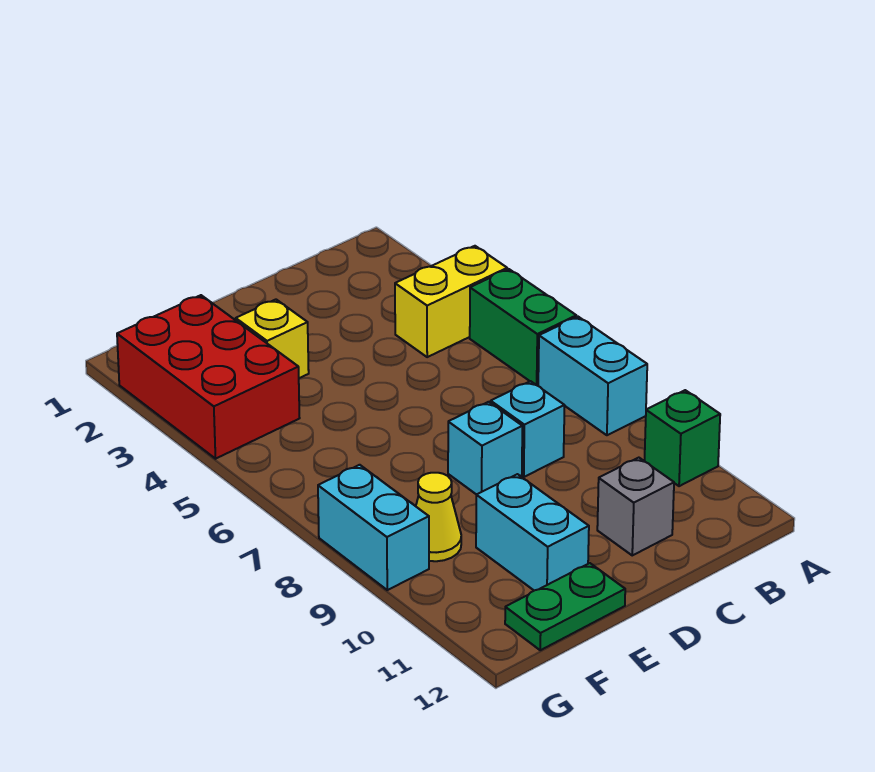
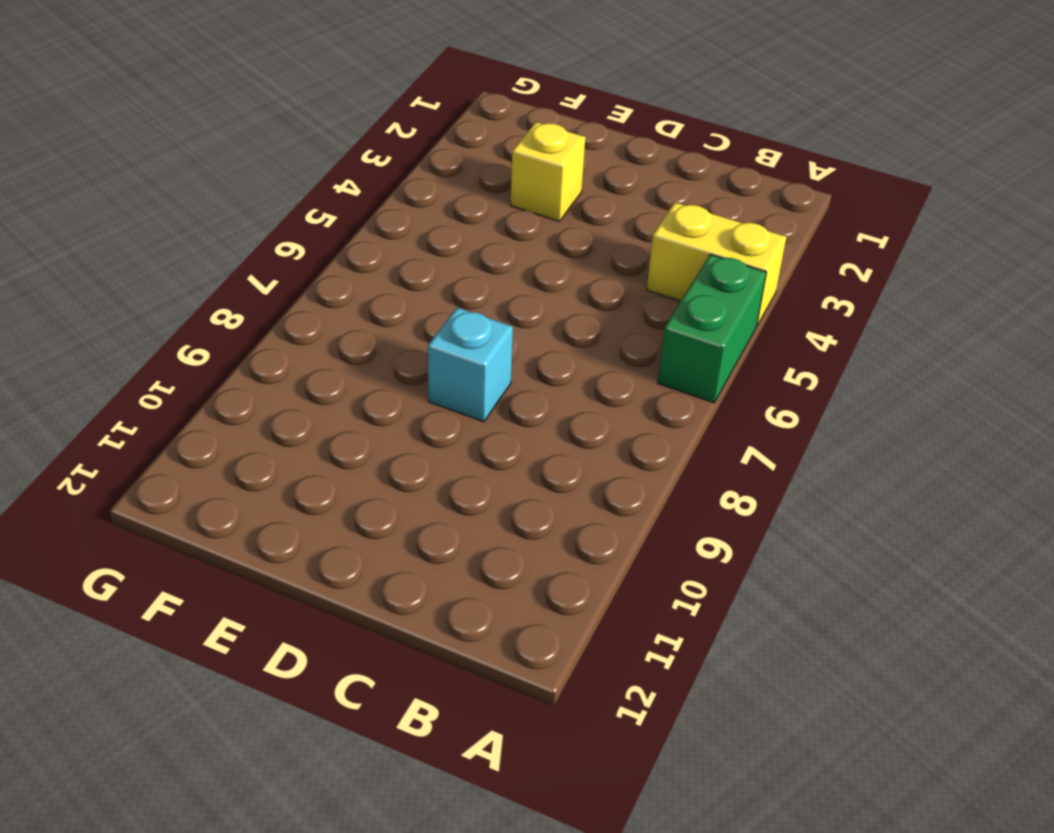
none -> cyan brick A7:A8 level 1
none -> green brick A10 level 1
none -> cyan brick C8 level 1

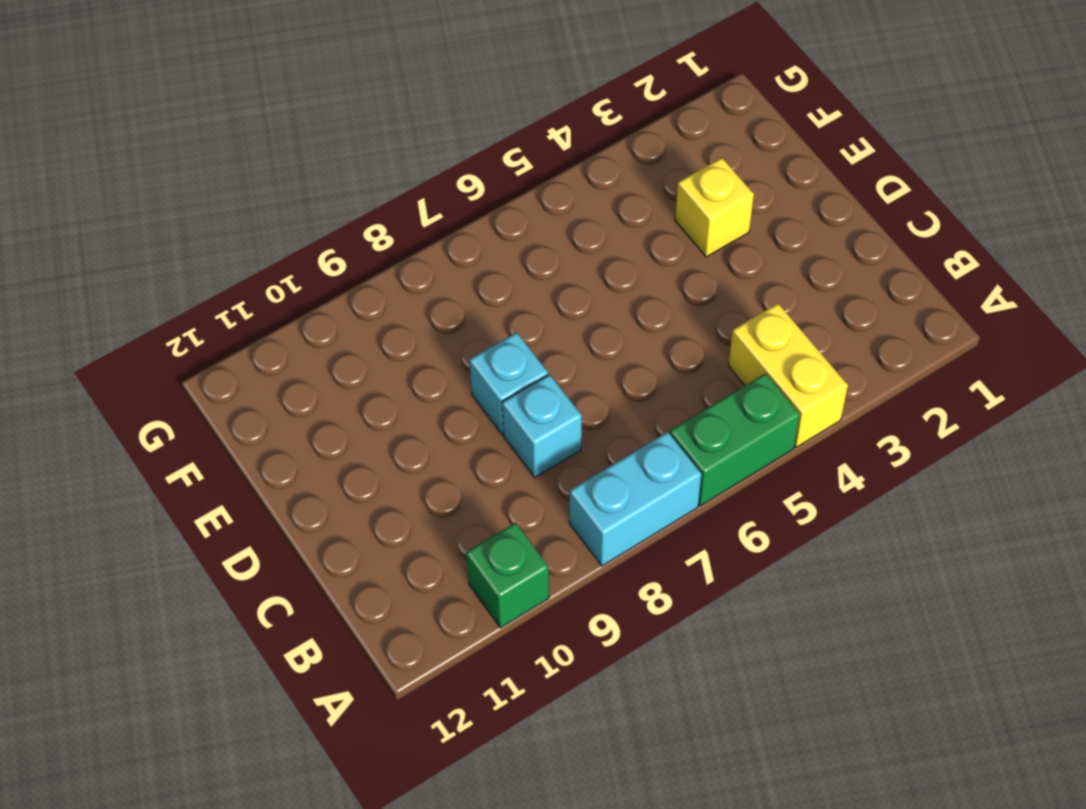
none -> grey brick C11 level 1
none -> cyan brick E10:E11 level 1
none -> green plate E12:F12 level 1

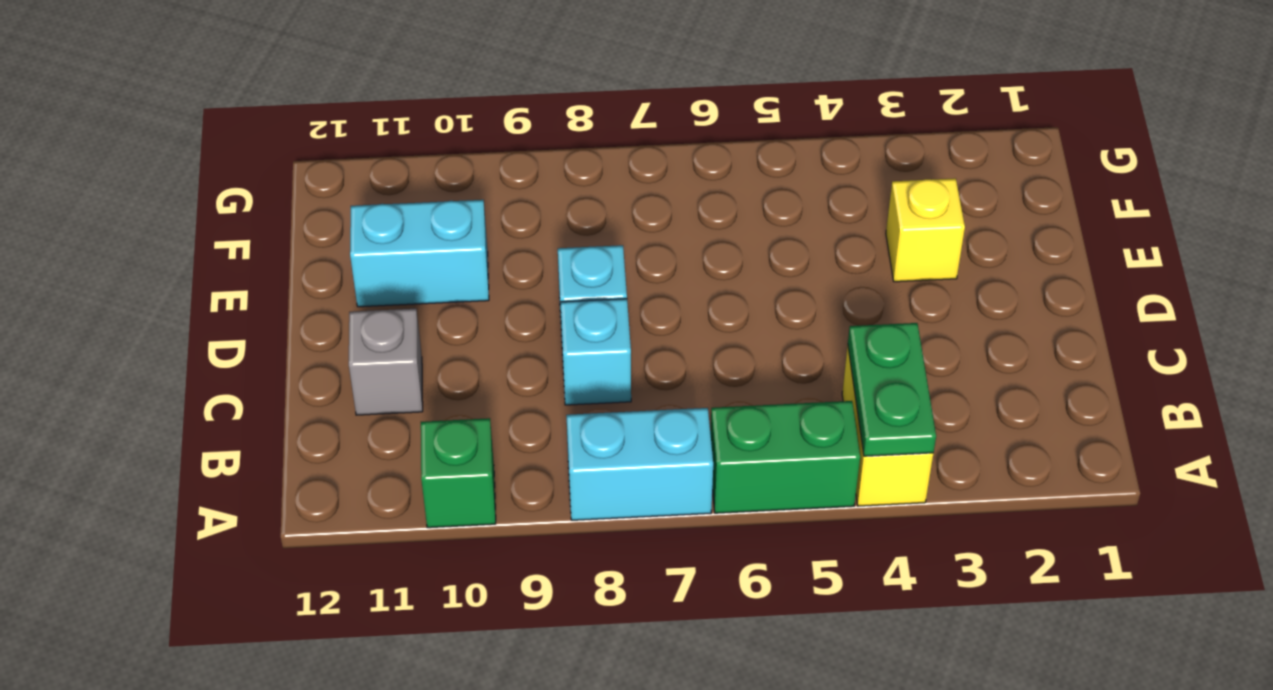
green plate A4:B4 level 2 -> green plate E12:F12 level 1
none -> red brick F2:G4 level 1
none -> yellow cone F9 level 1
none -> cyan brick G8:G9 level 1

